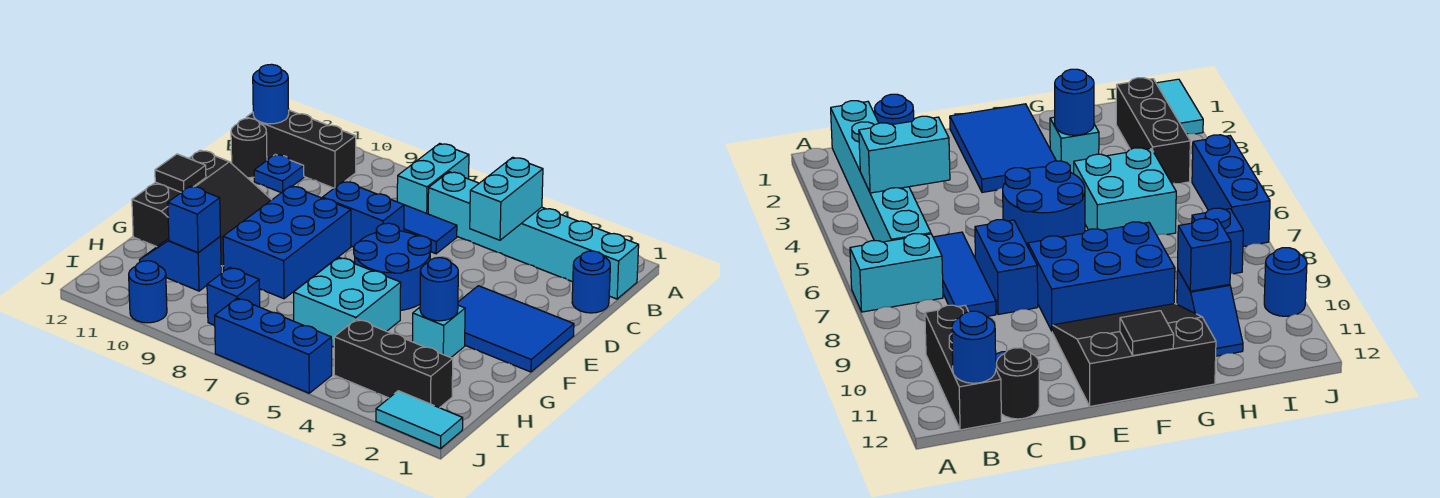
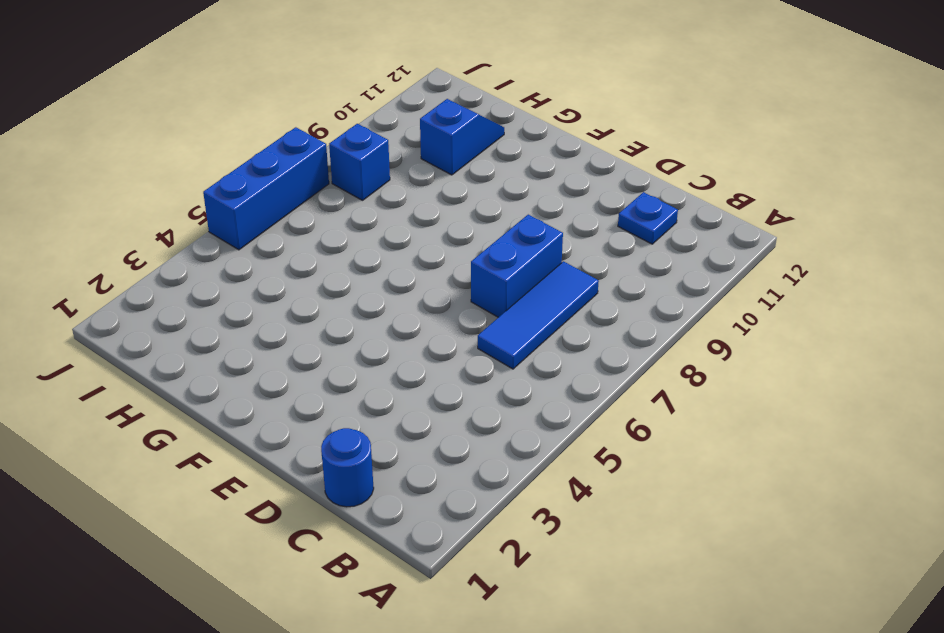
none -> cyan brick A7:B7 level 1
none -> cyan brick B1:B6 level 1
none -> black brick B10:B12 level 1

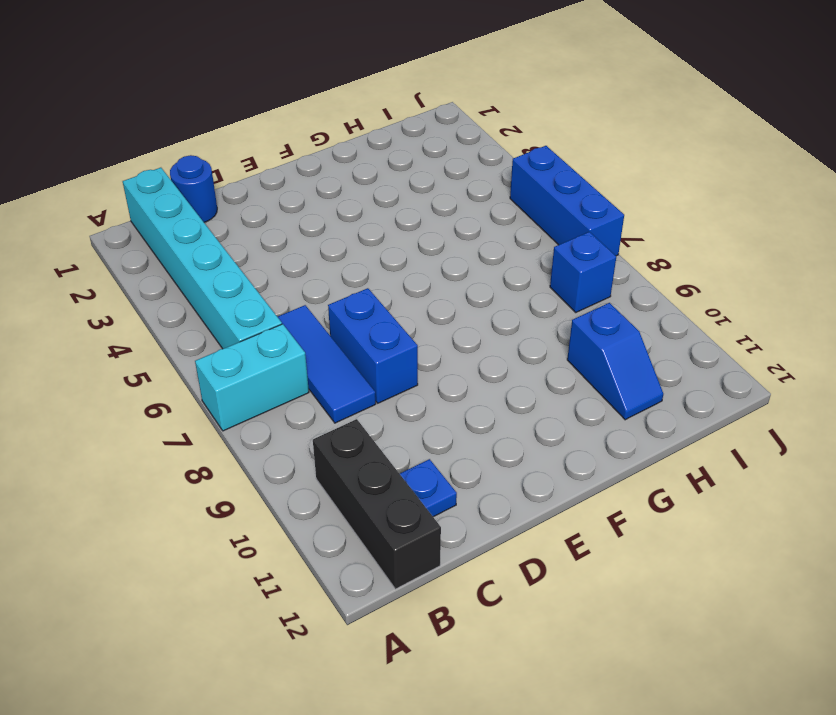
none -> black round brick C12 level 1
none -> blue tile E1:F3 level 1
none -> blue round brick E5:F6 level 1

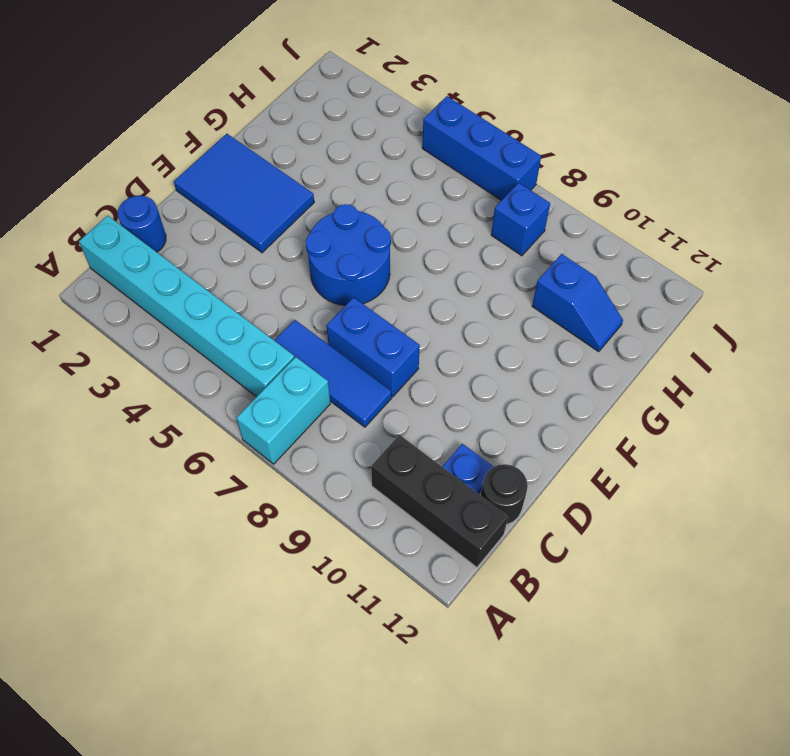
none -> blue brick E8:G9 level 1
none -> black slope E10:G12 level 1 top 12
none -> cyan brick G3 level 1

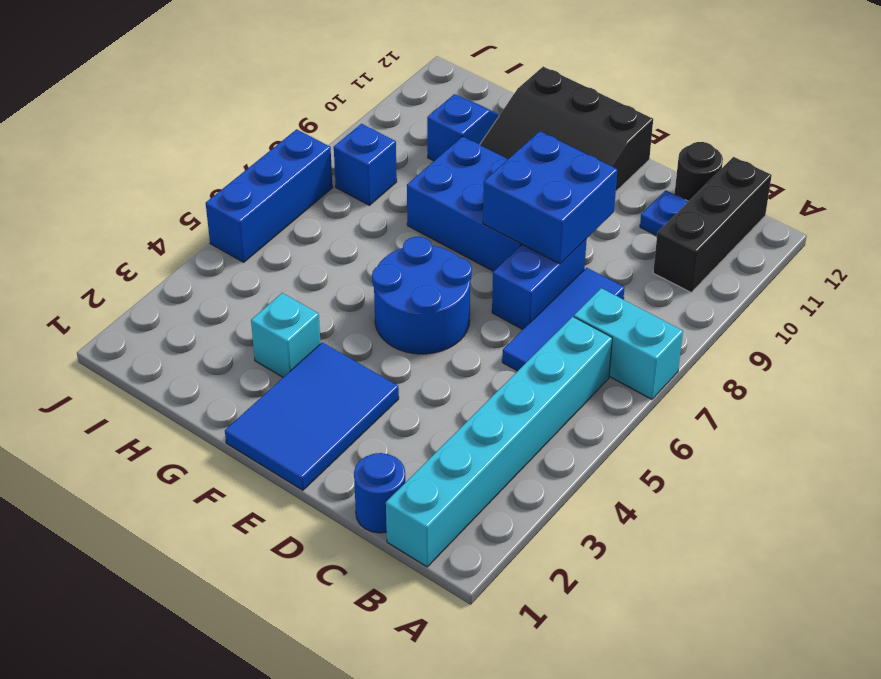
blue brick D8:E9 level 2 -> none
none -> cyan brick G5:H6 level 1
none -> black brick I2:I4 level 1
none -> cyan tile J1:J2 level 1

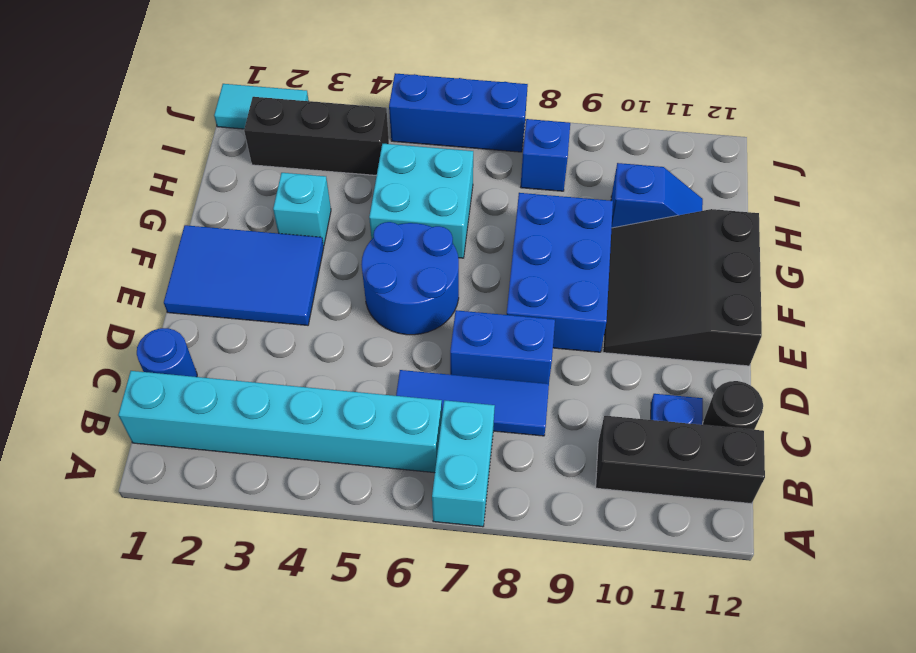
none -> blue round brick J10 level 1
none -> cyan brick B4:C4 level 2
none -> blue round brick B12 level 2

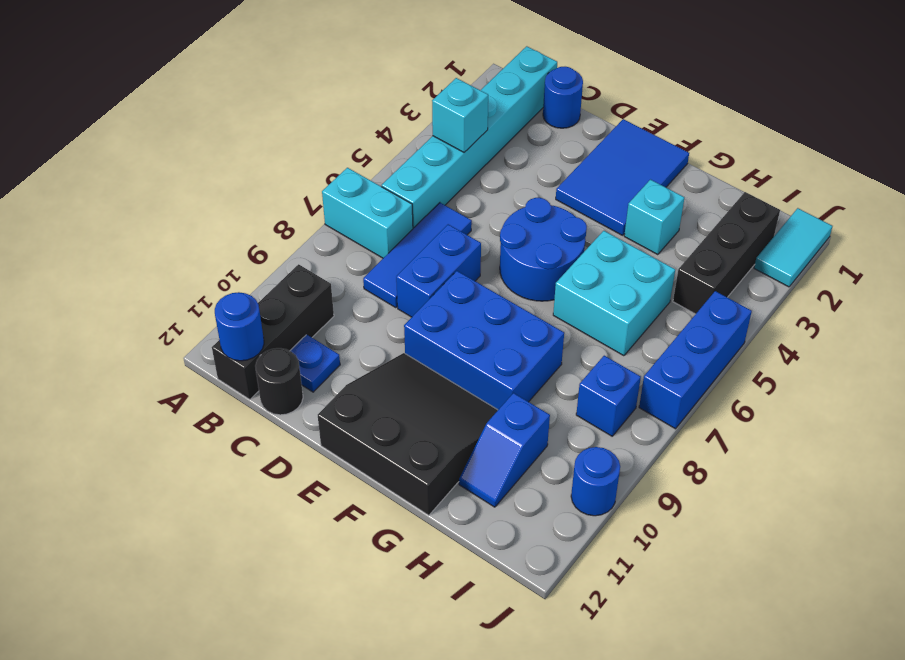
cyan brick B4 level 2 -> cyan brick B4:C4 level 2
none -> black tile F12 level 2
none -> blue round brick G3 level 2
none -> blue brick H10 level 2

